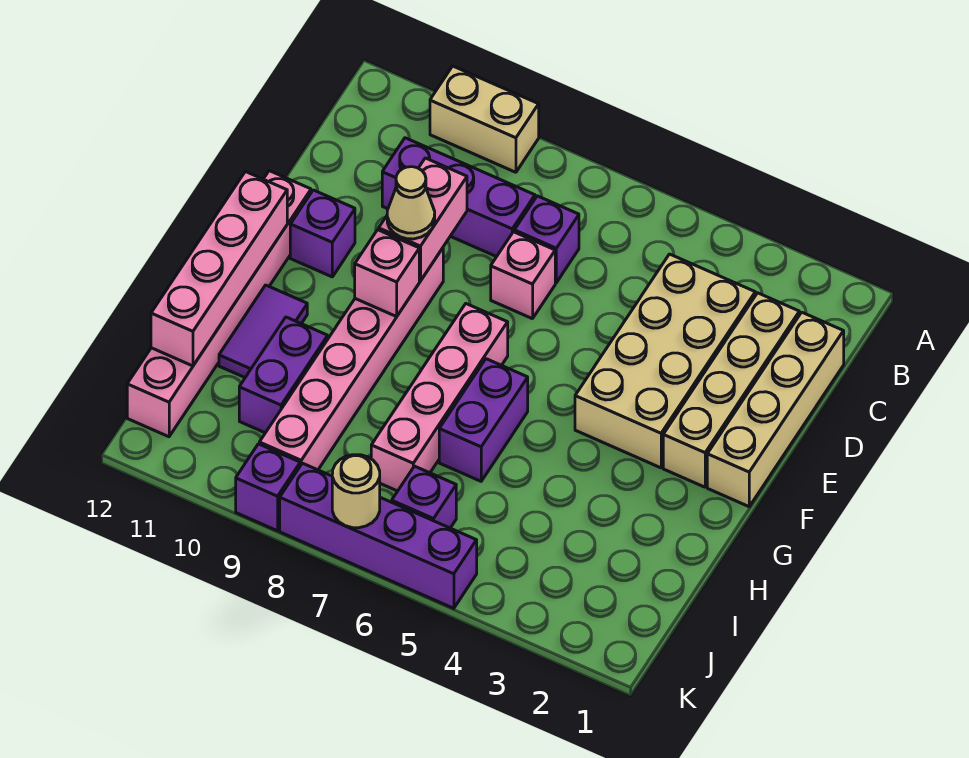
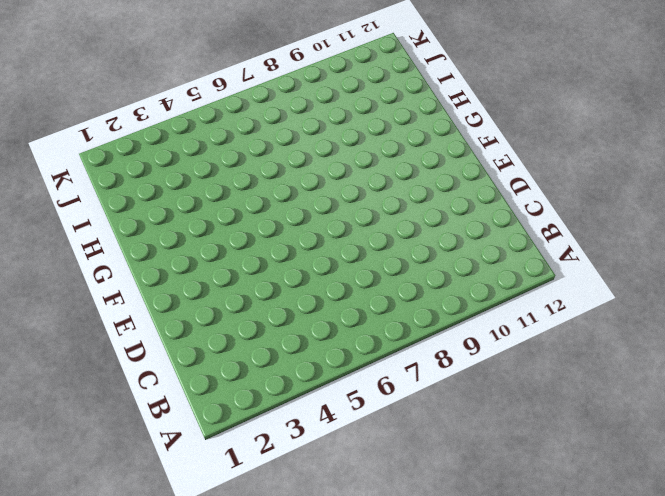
none -> tan brick A9:A10 level 1
none -> tan brick C1:F1 level 1
none -> tan brick C2:F2 level 1

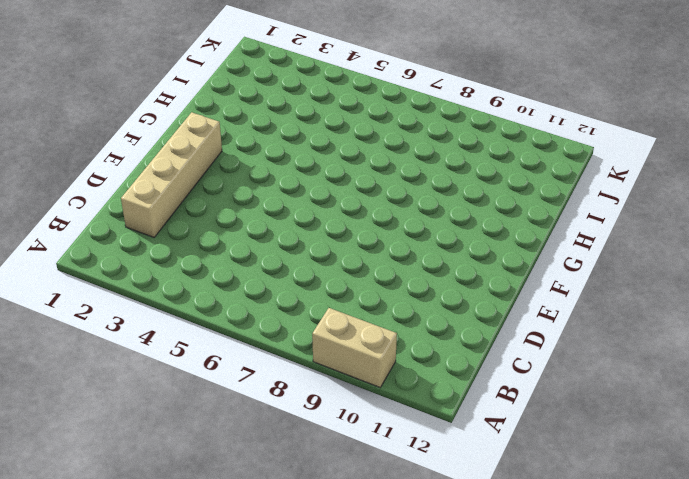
none -> tan brick C1:F1 level 1
none -> tan brick C3:F4 level 1
none -> purple brick C7 level 1

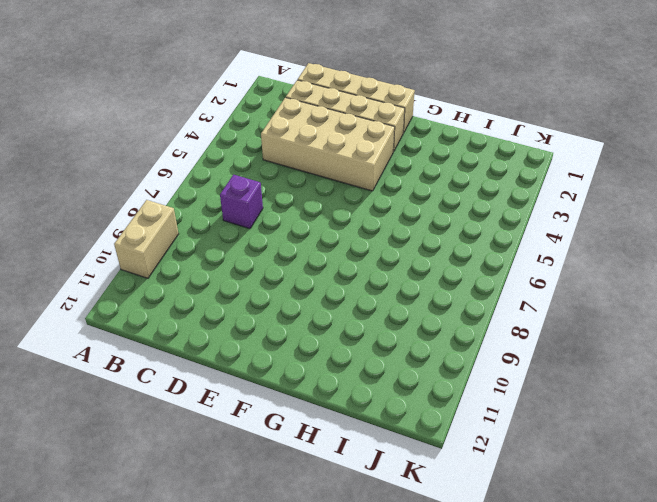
none -> purple brick C8:C10 level 1
none -> pink brick D7 level 1
none -> pink brick E9:J9 level 1

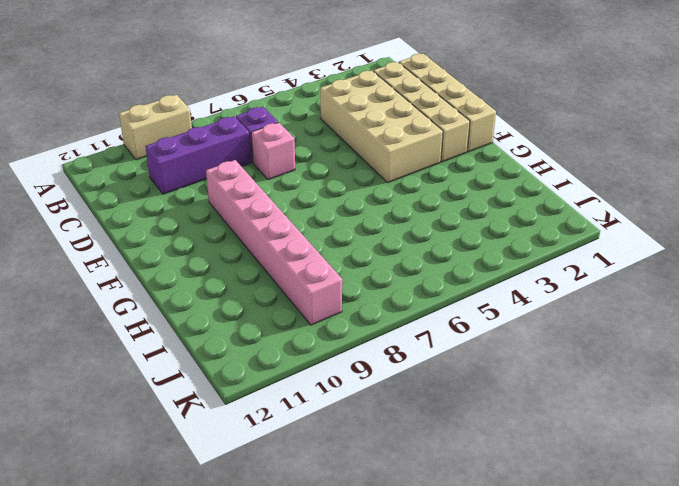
none -> purple brick E11 level 1
none -> pink brick E12:J12 level 1
none -> pink brick F7:I7 level 1

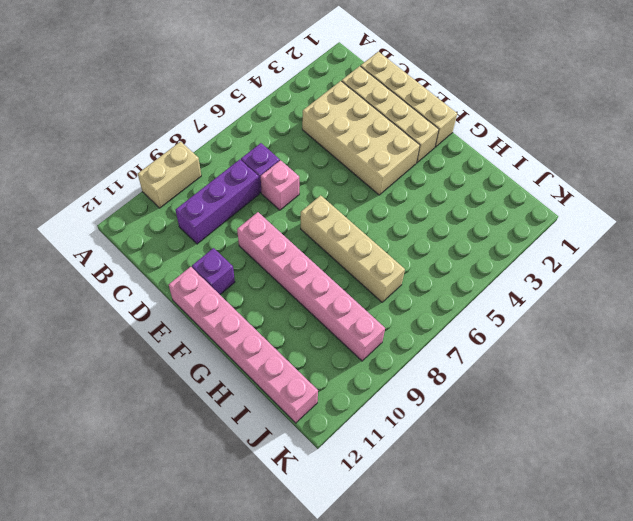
tan brick F7:I7 level 1 -> pink brick F7:I7 level 1
none -> purple brick G6:H6 level 1
none -> purple tile G11:H11 level 1
none -> purple brick H10:I10 level 1

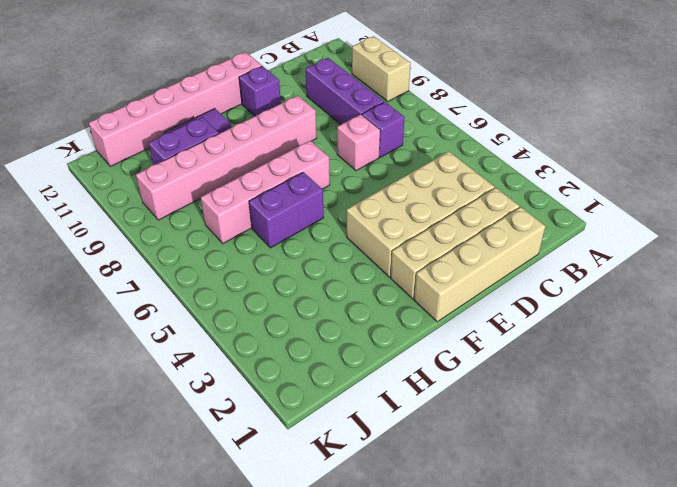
none -> purple brick J6 level 1
none -> purple brick K5:K8 level 1
none -> purple brick K9 level 1

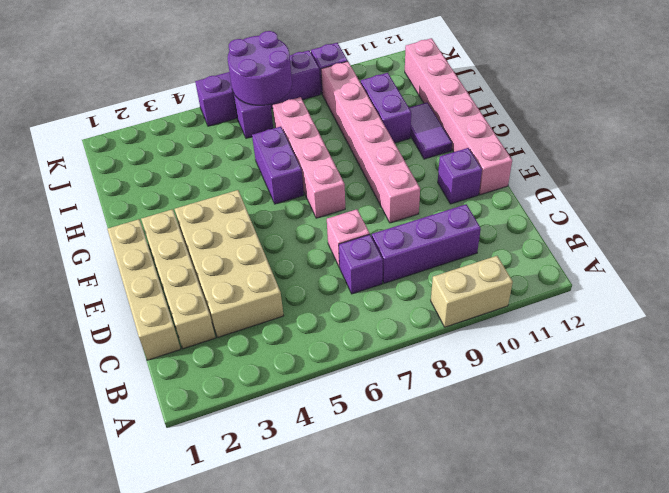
purple round brick J6:K7 level 2 -> tan round brick K7 level 2
none -> pink brick D9:E9 level 2
none -> pink brick F9 level 2
none -> pink brick F12:I12 level 2

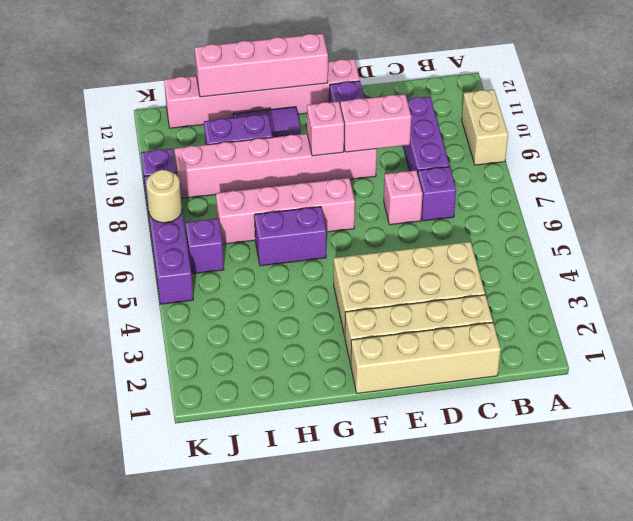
none -> tan cone E9 level 3

